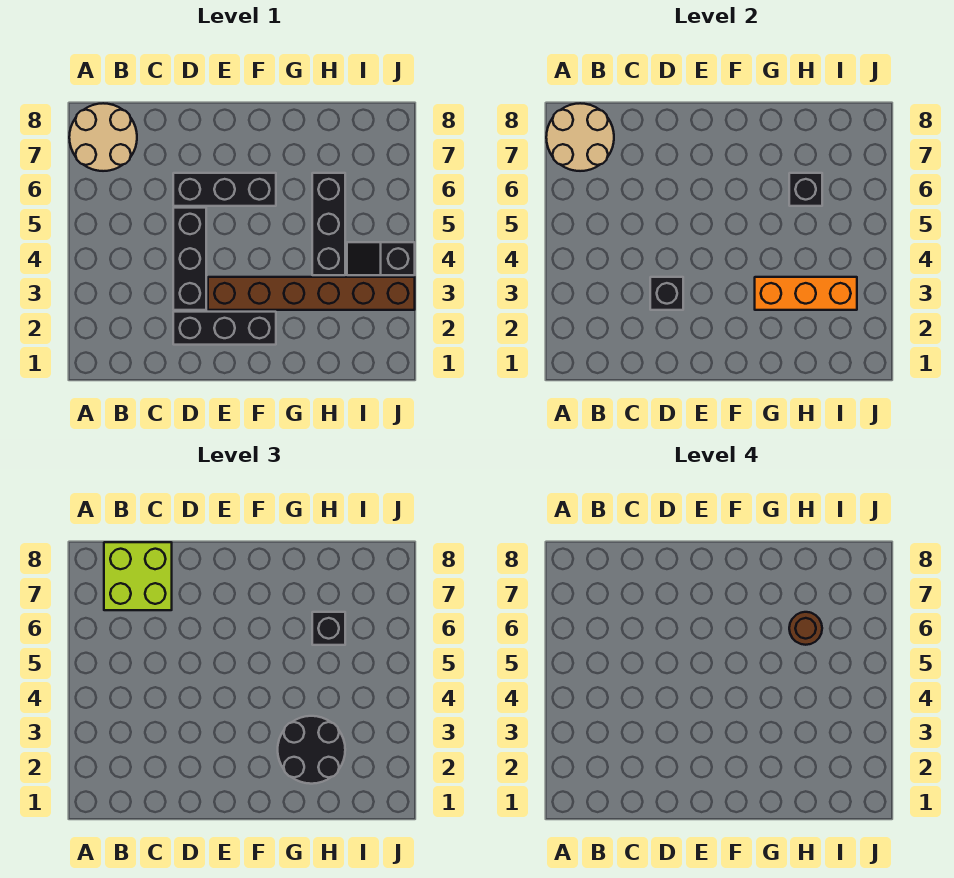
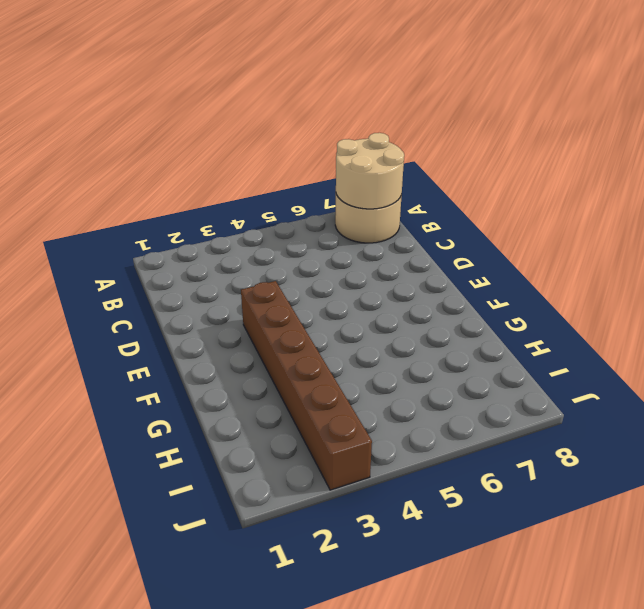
none -> black brick D2:F2 level 1
none -> black brick D3:D5 level 1
none -> black brick D6:F6 level 1

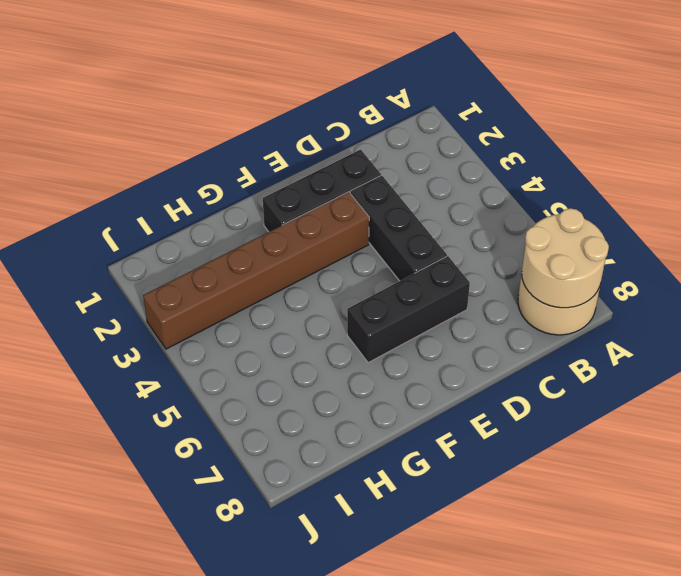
none -> black brick H4:H6 level 1
none -> black slope I4:J4 level 1 top J
none -> black brick D3 level 2

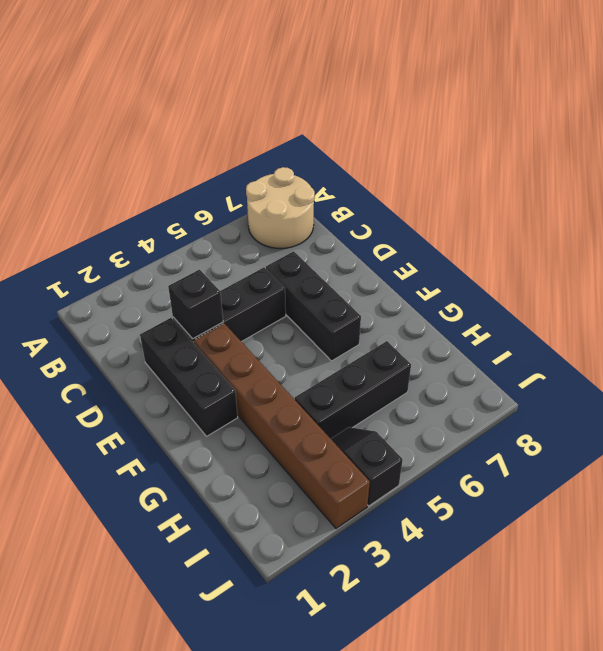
none -> tan round brick A7:B8 level 2
none -> orange brick G3:I3 level 2
none -> black brick H6 level 2

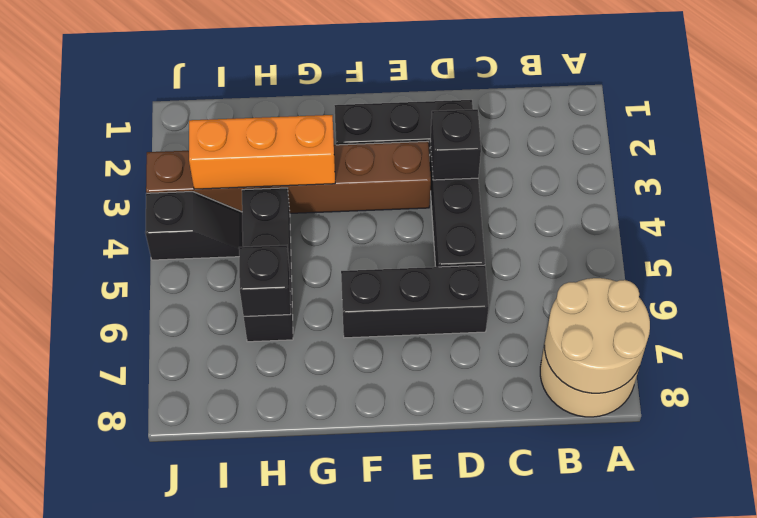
none -> lime brick B7:C8 level 3
none -> black round brick G2:H3 level 3
none -> black brick H6 level 3

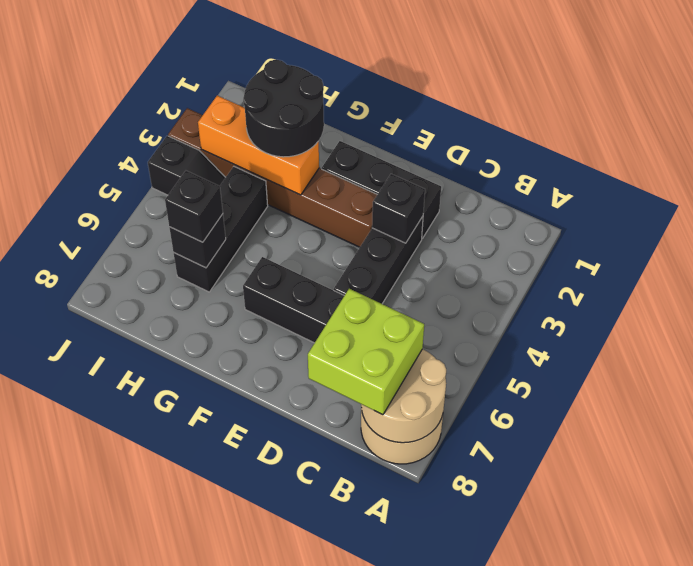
none -> brown round brick H6 level 4

